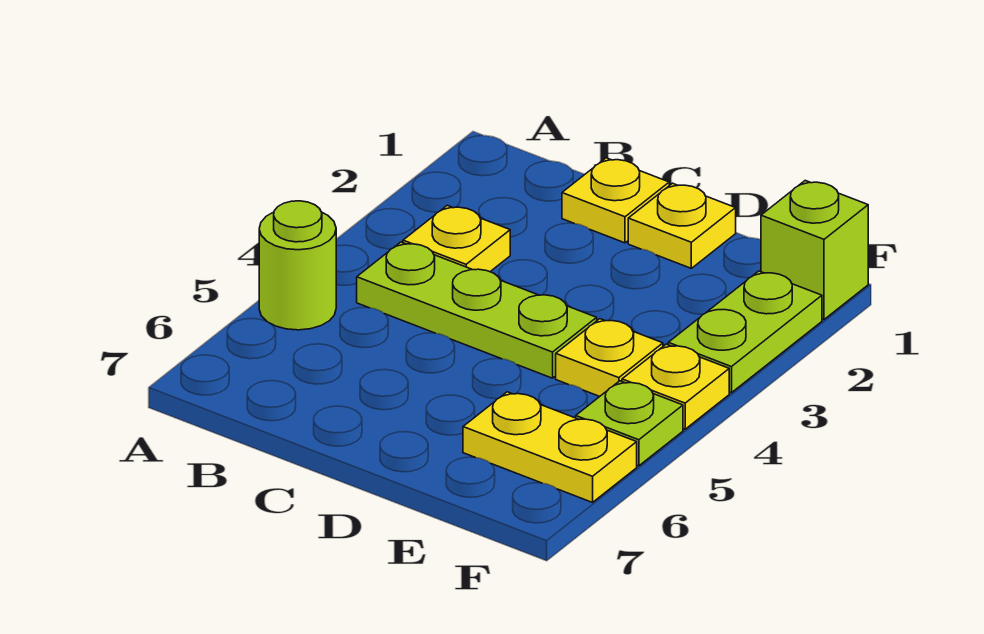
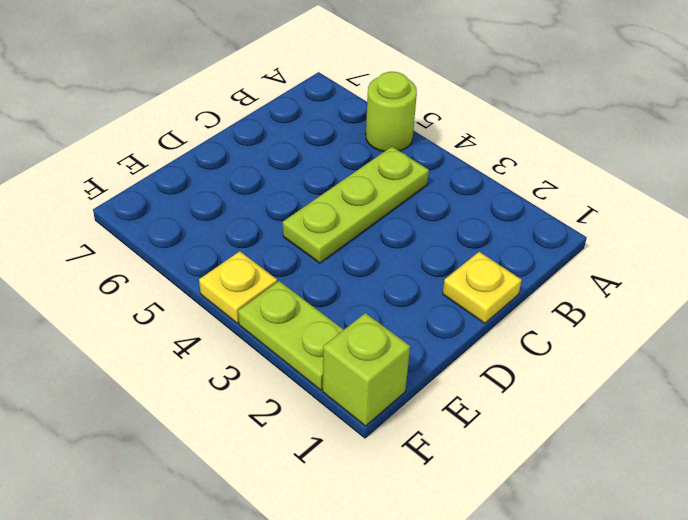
none -> yellow plate B3 level 1
none -> yellow plate D1 level 1

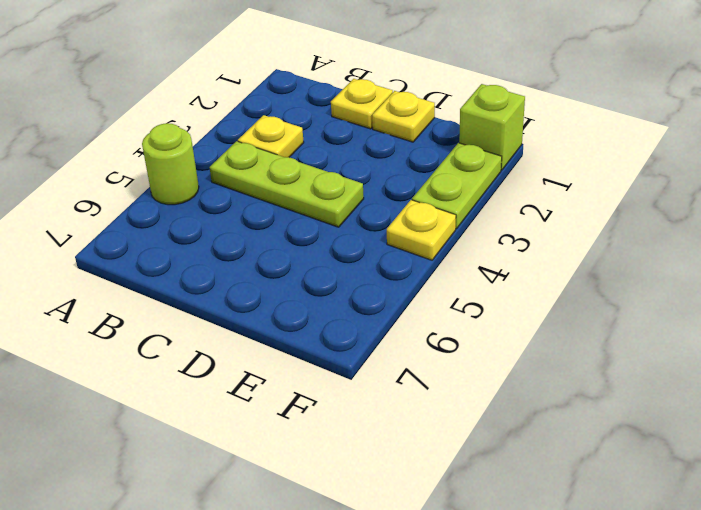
none -> yellow plate E4 level 1
none -> yellow plate E6:F6 level 1

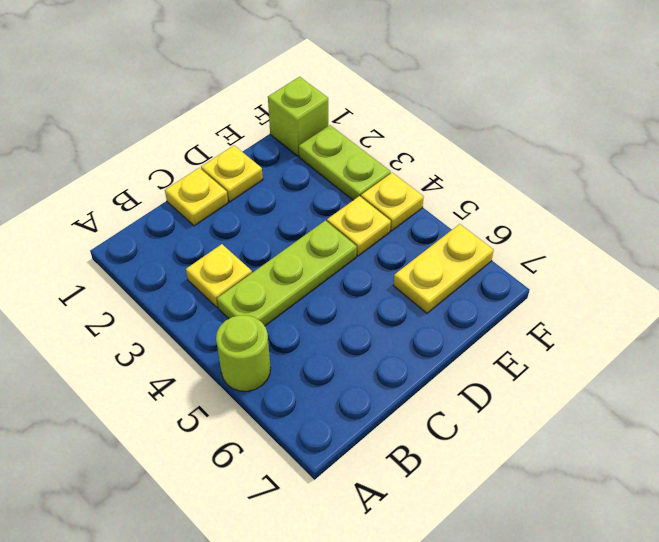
none -> lime plate F5 level 1

